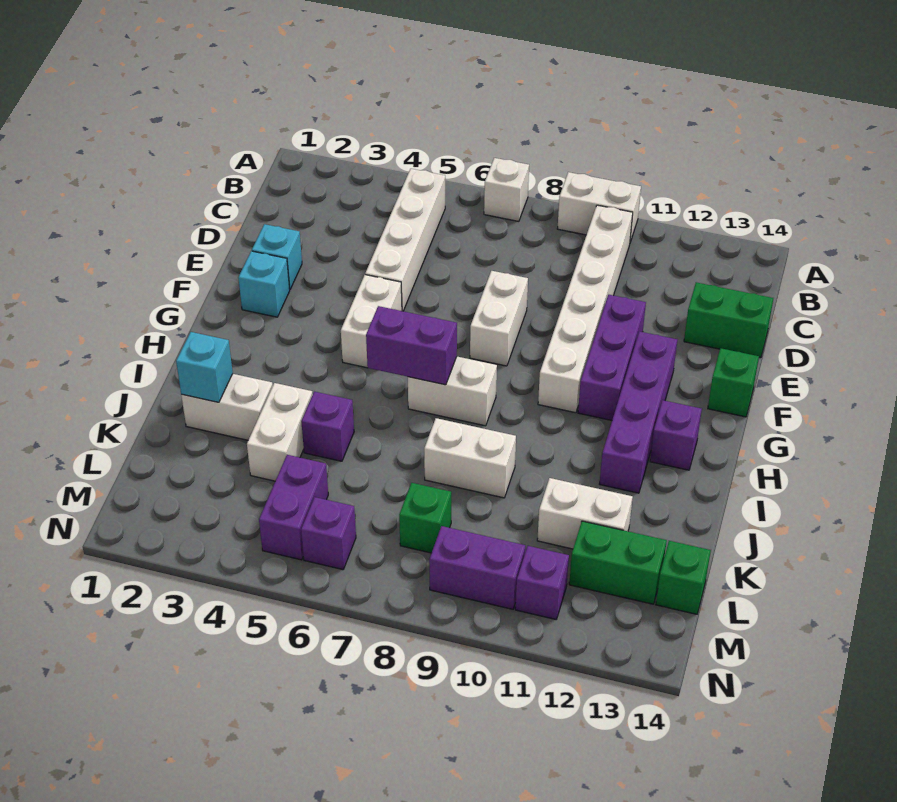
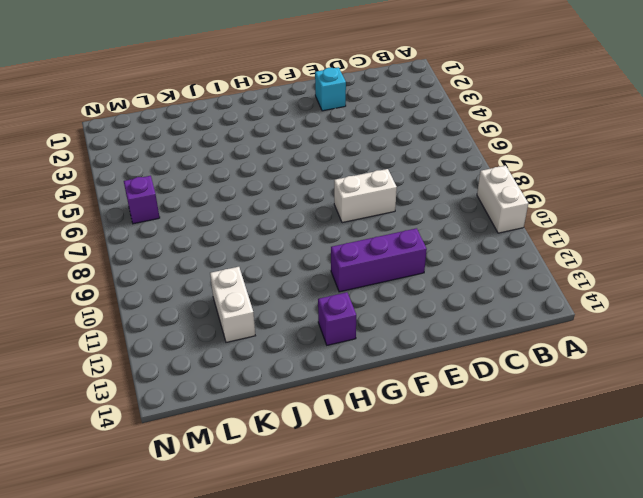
none -> white brick A7 level 1
none -> white brick B5:E5 level 1
none -> white brick B10:G10 level 1

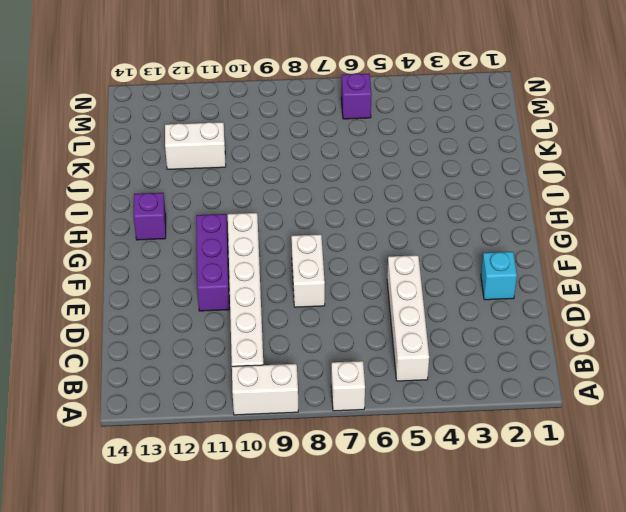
none -> green brick D13:D14 level 1
none -> cyan brick F2 level 1
none -> white brick F5:G5 level 1

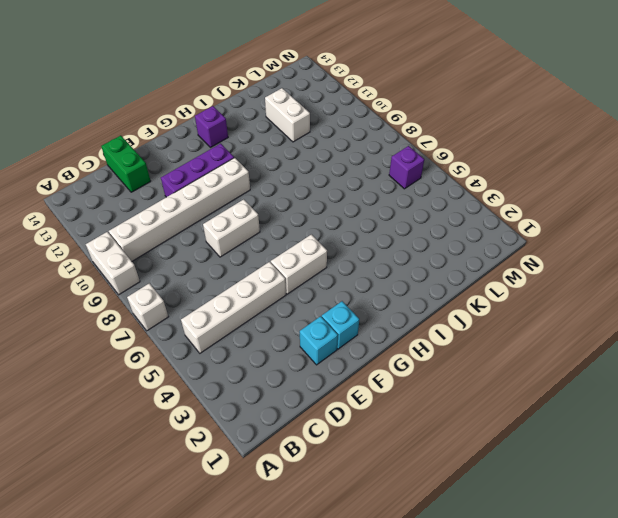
none -> purple brick F12:I12 level 1
none -> green brick F14 level 1
none -> white brick H7:H8 level 1

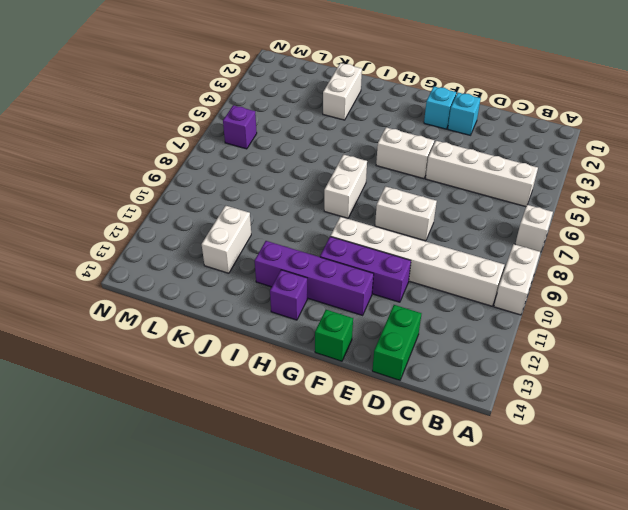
none -> white brick J4:K4 level 1
none -> purple brick J5 level 1
none -> white brick J8:J9 level 1

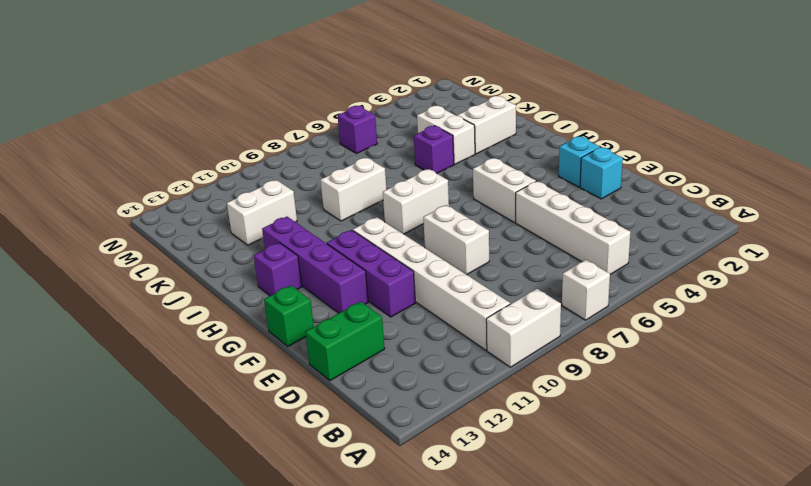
none -> purple brick L5:M5 level 1
none -> green brick L8 level 1
none -> green brick L12:L13 level 1

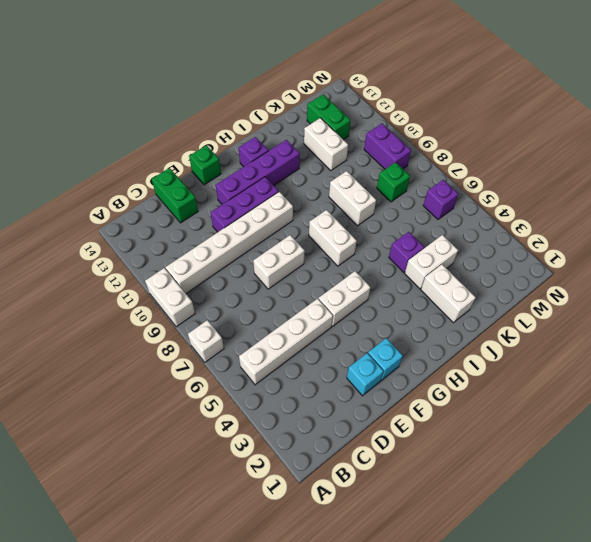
none -> purple brick L5:M5 level 1
none -> green brick L14 level 1
none -> purple brick M11 level 1

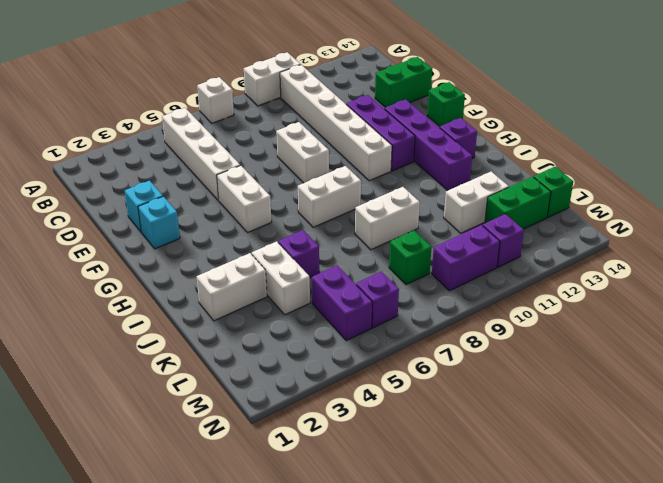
none -> purple brick H6:H7 level 2
none -> cyan brick J2 level 2

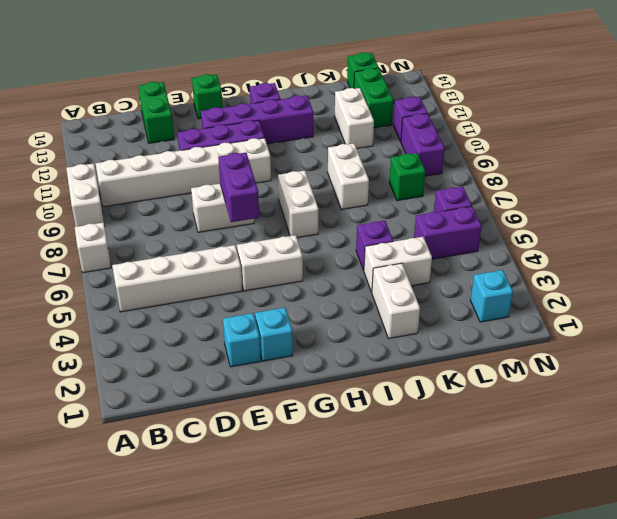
purple brick F7:F8 level 2 -> purple brick H6:H7 level 2
cyan brick M2 level 1 -> cyan brick J2 level 2

